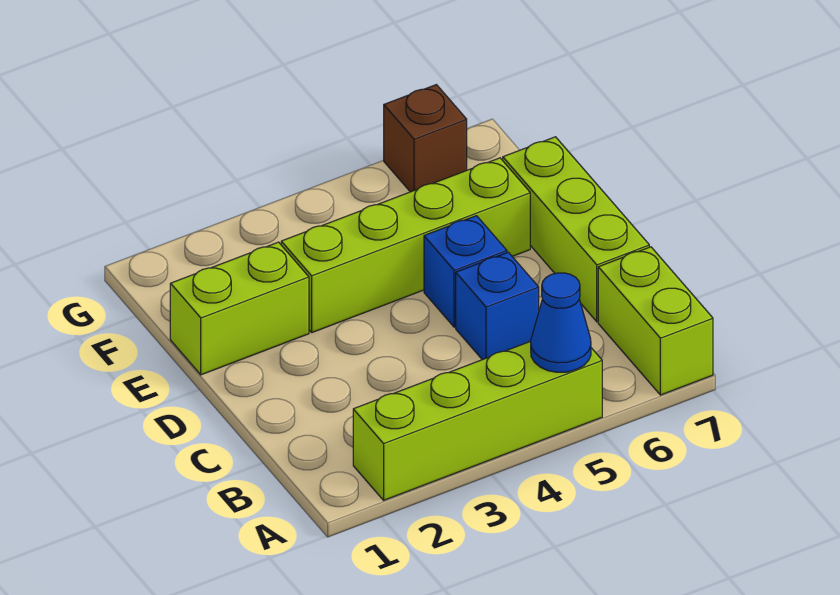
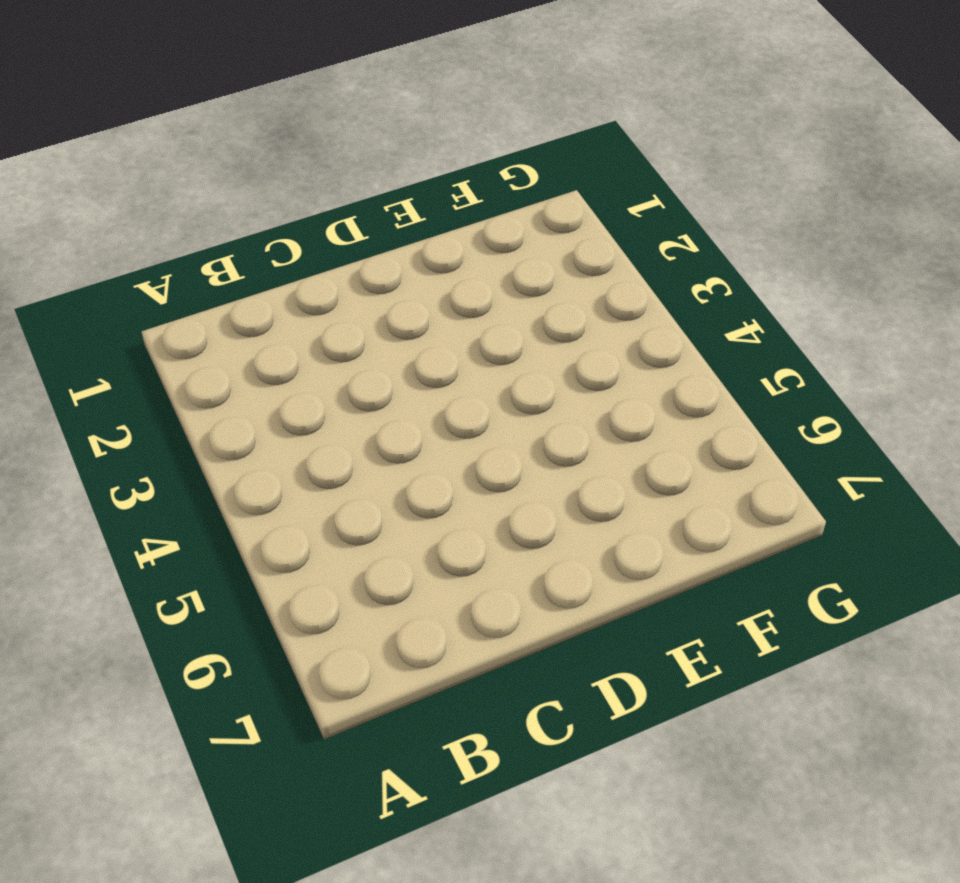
none -> lime brick A2:A5 level 1
none -> lime brick A7:B7 level 1

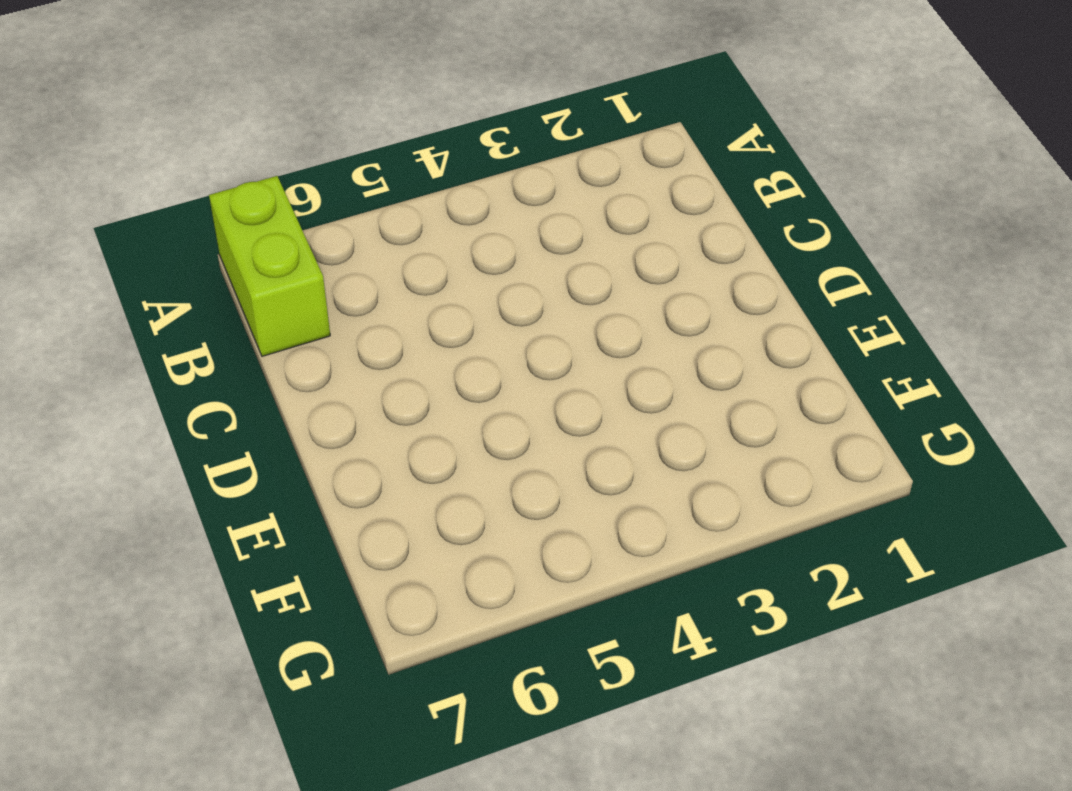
none -> lime brick A2:A5 level 1
none -> blue brick C5 level 1

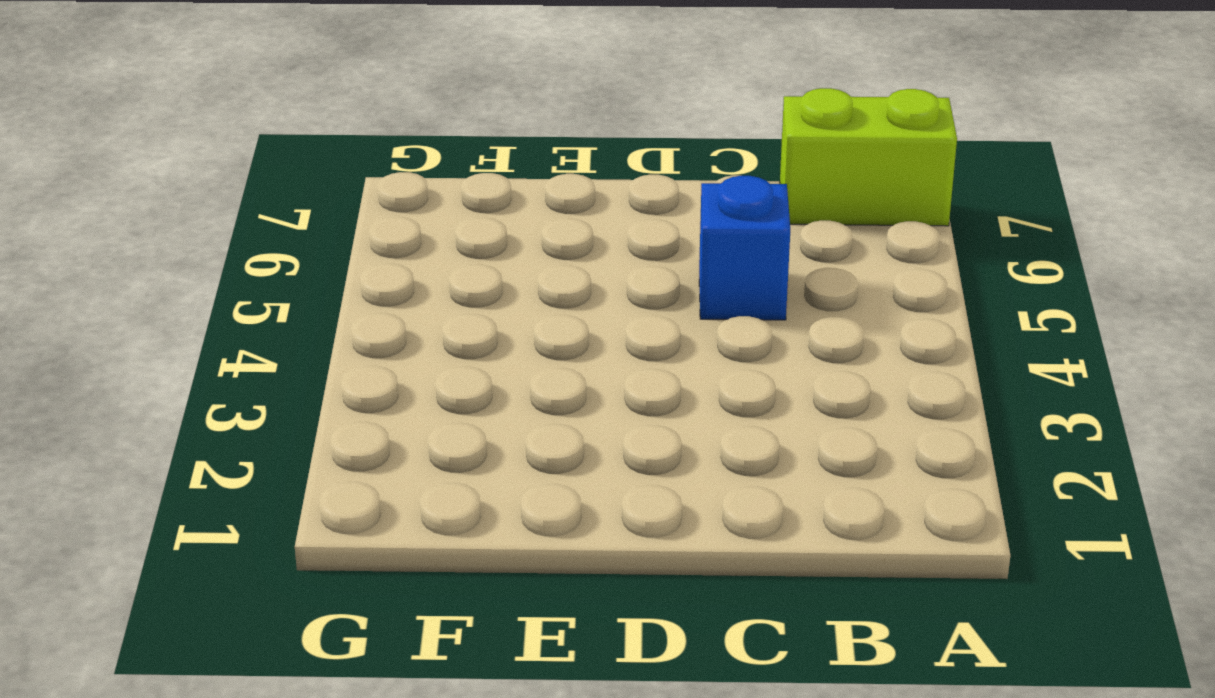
none -> lime brick A2:A5 level 1
none -> lime brick C7:E7 level 1

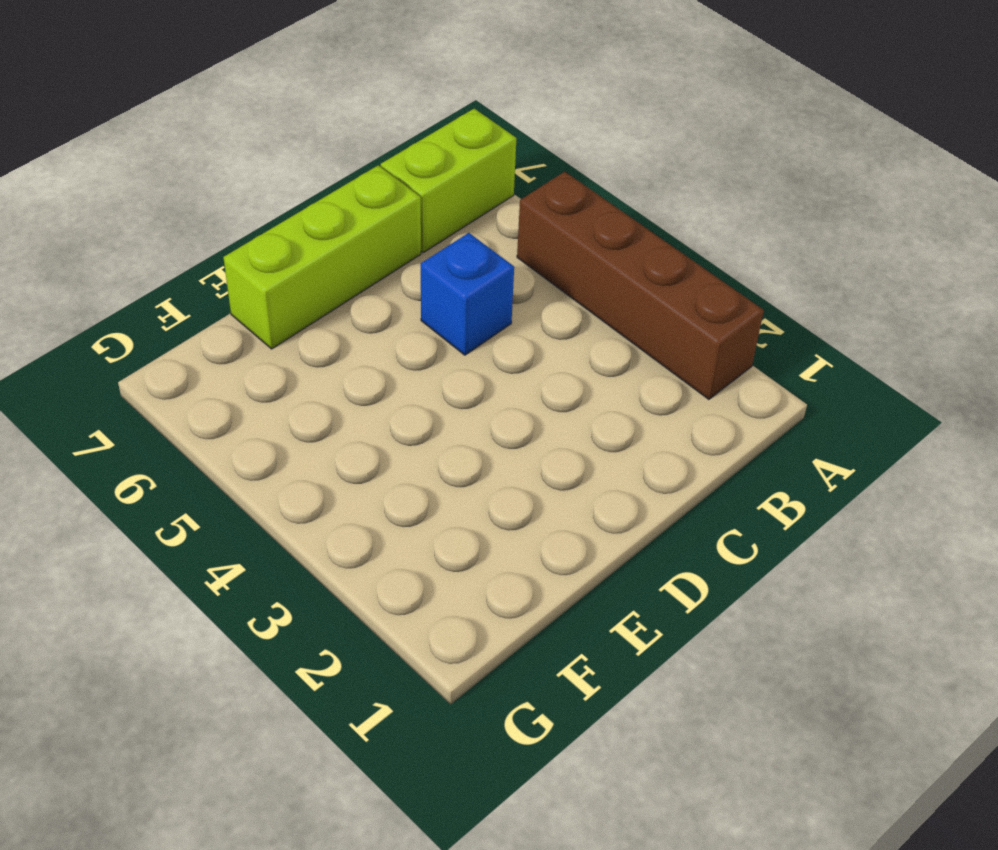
brown brick A2:A5 level 1 -> lime brick A2:A5 level 1
none -> blue brick D5 level 1
none -> lime brick E1:E2 level 1

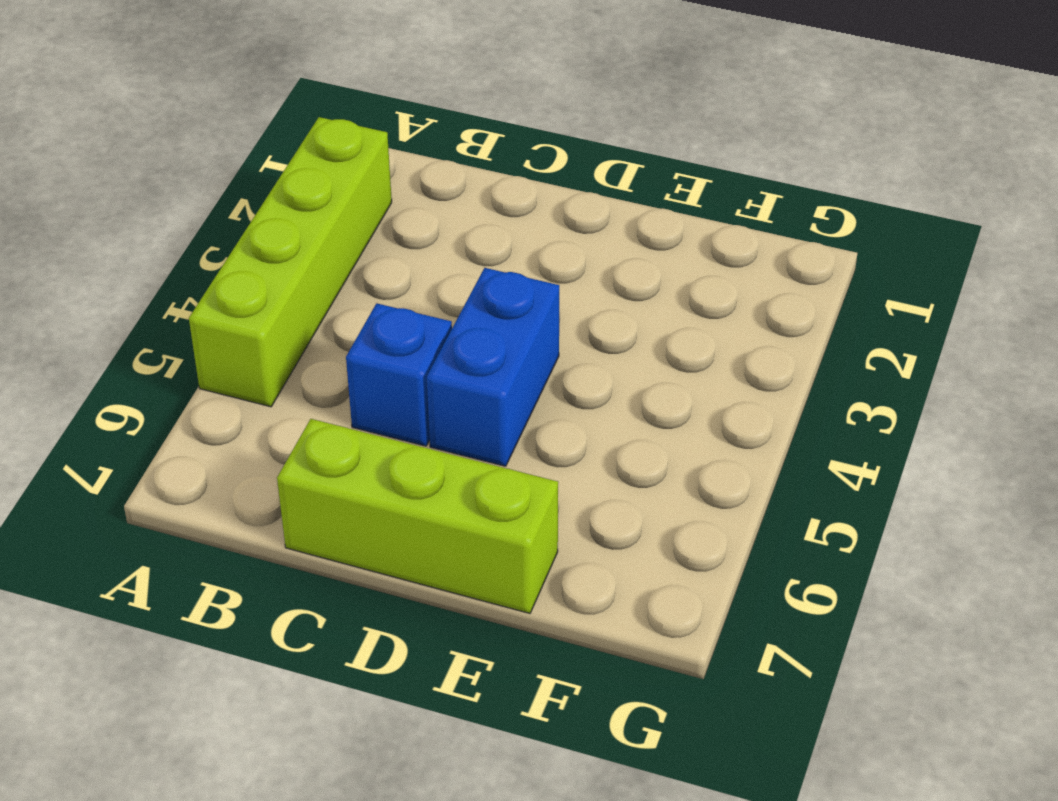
blue brick D4:D5 level 1 -> blue brick D5 level 1
none -> lime brick A7:B7 level 1
none -> lime brick E1:E2 level 1

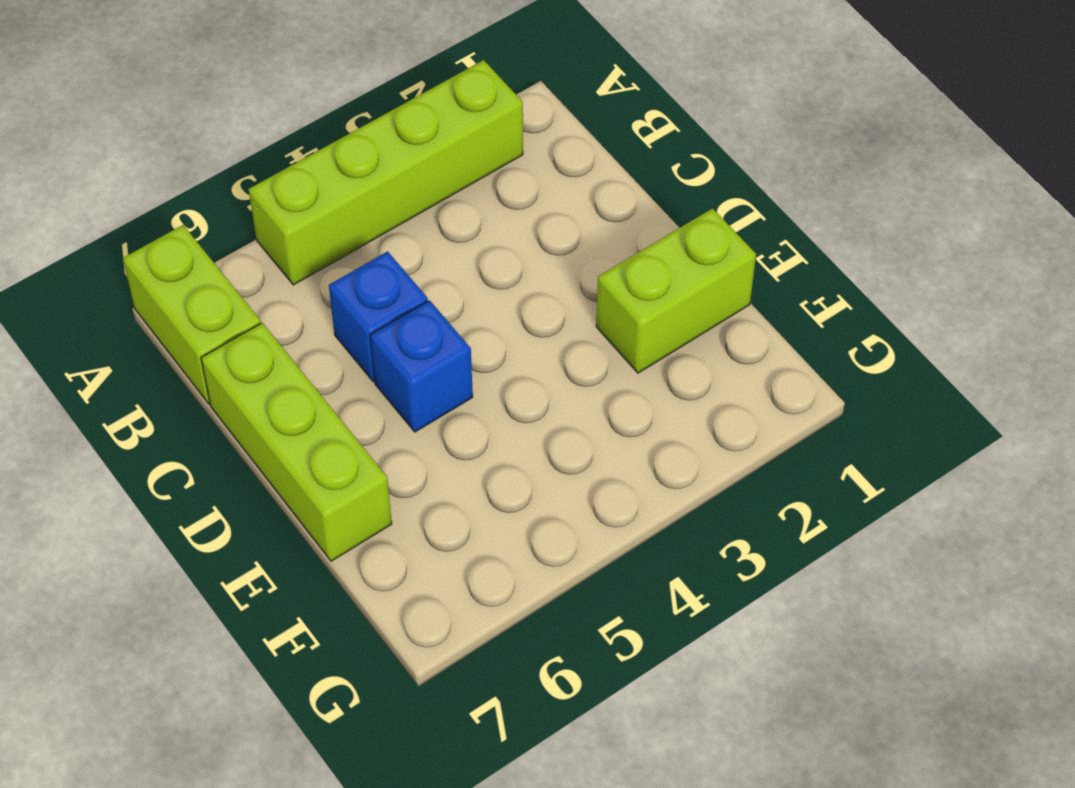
none -> lime brick E3:E6 level 1
none -> brown brick G6 level 1

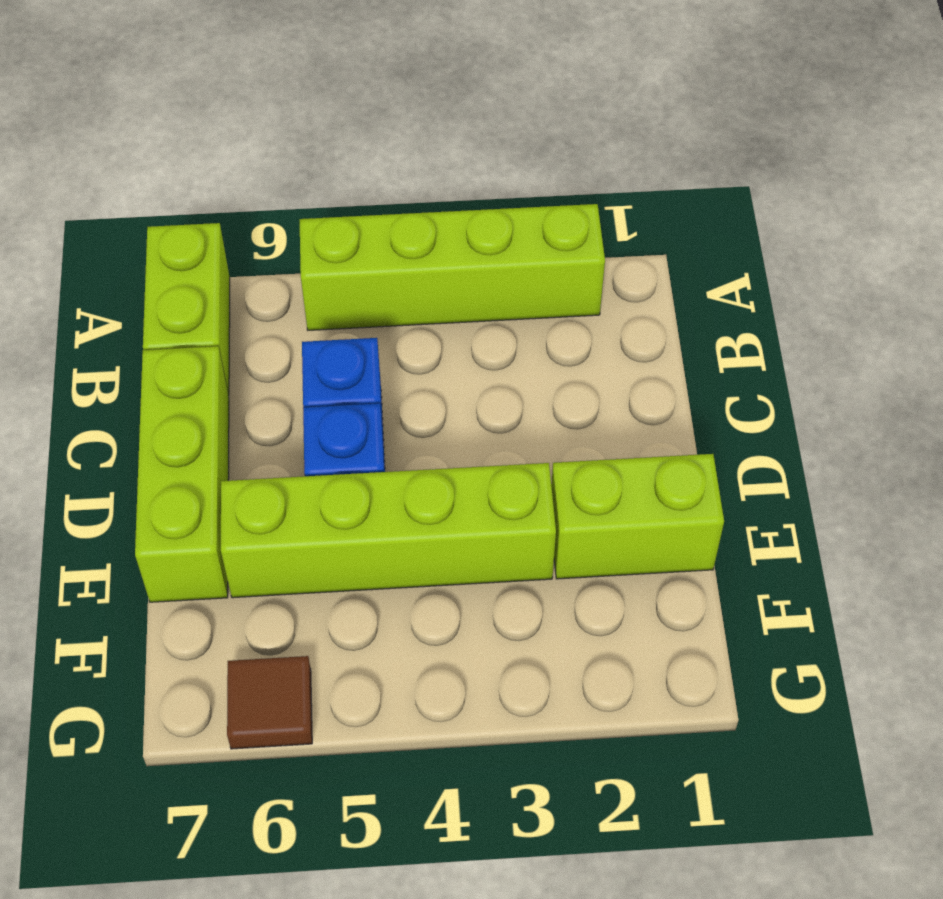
brown tile G6 level 1 -> brown brick G6 level 1
none -> blue cone A5 level 2

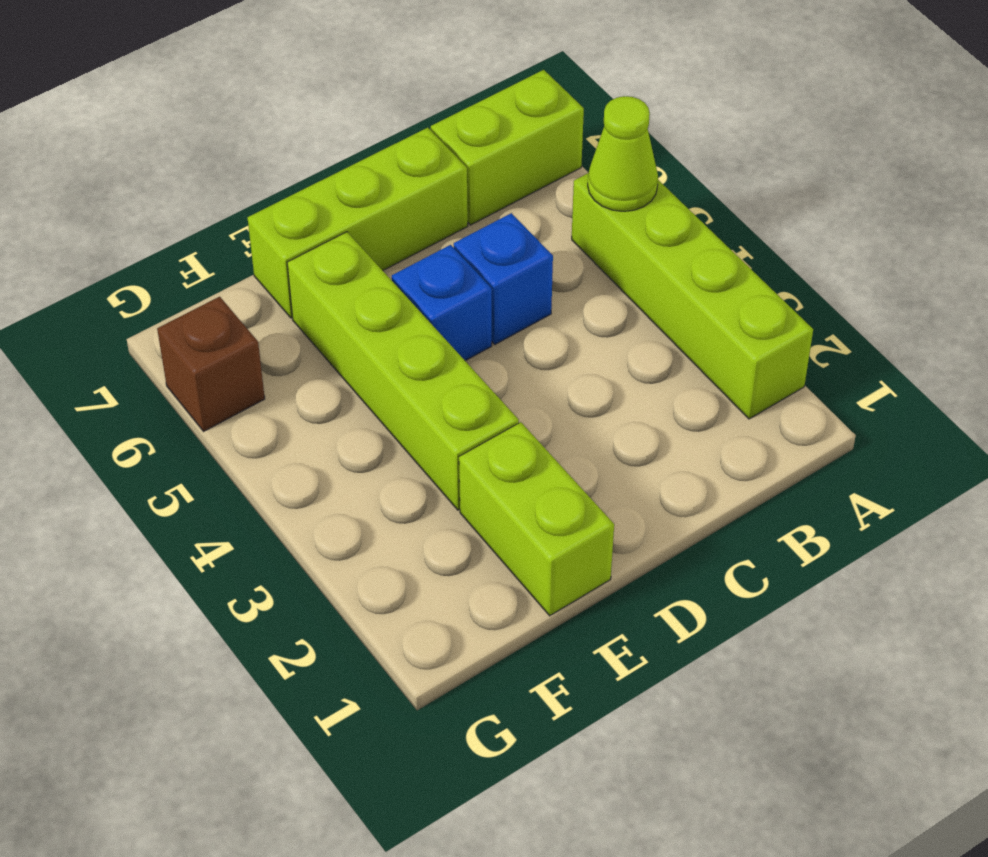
lime cone A5 level 2 -> blue cone A5 level 2

